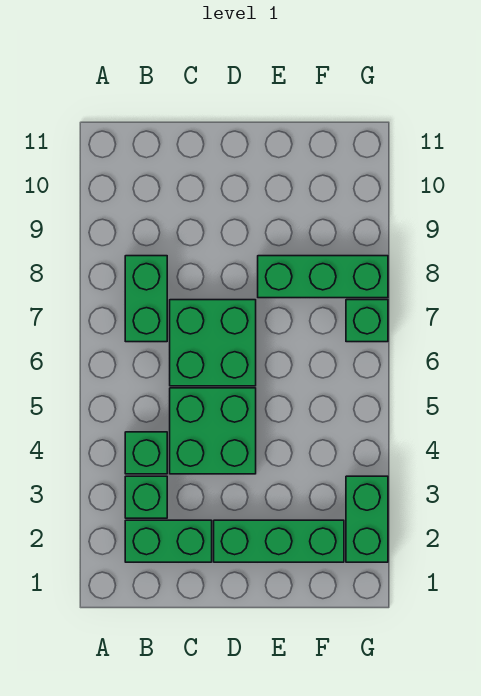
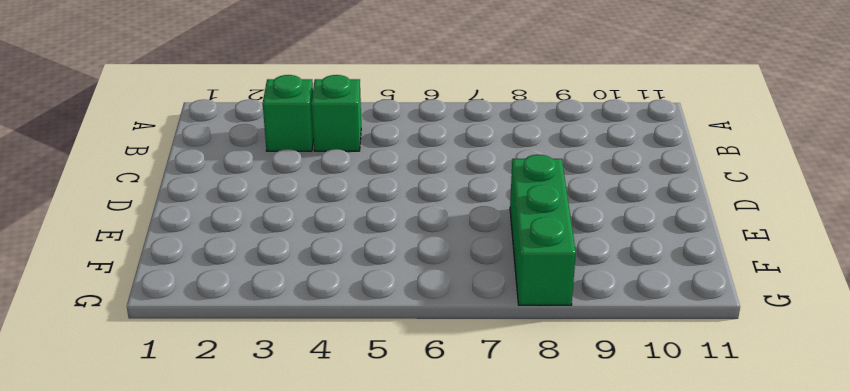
none -> green brick B2:C2 level 1
none -> green brick B7:B8 level 1

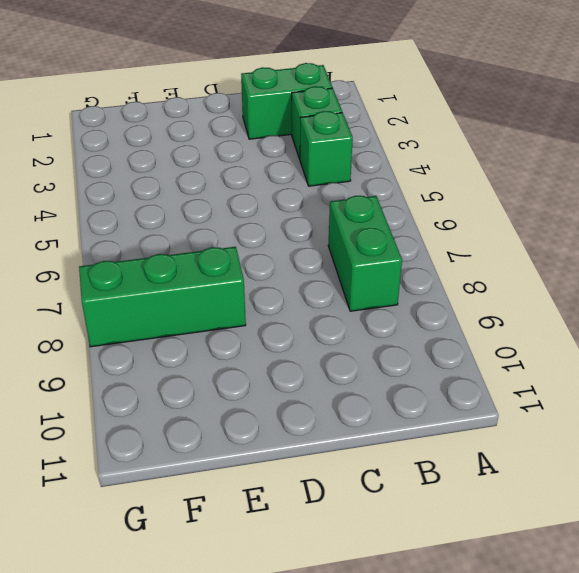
none -> green brick C4:D5 level 1
none -> green brick C6:D7 level 1

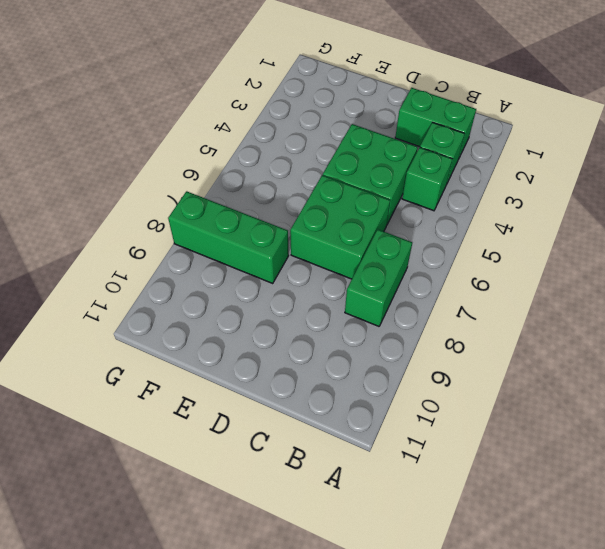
none -> green brick D2:F2 level 1
none -> green brick G2:G3 level 1

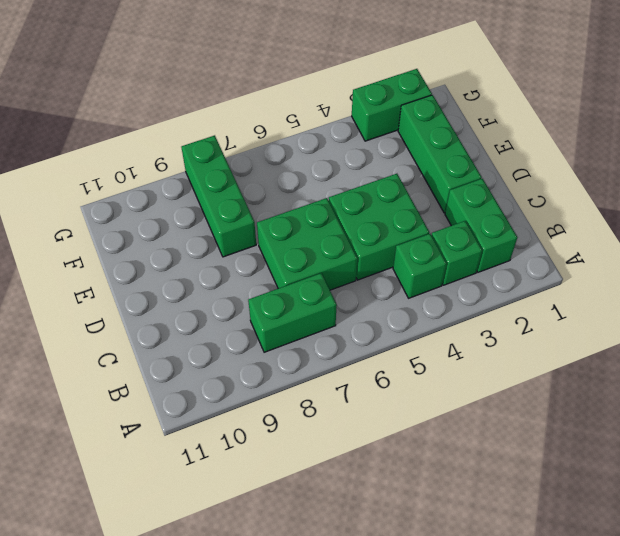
none -> green brick G7 level 1

